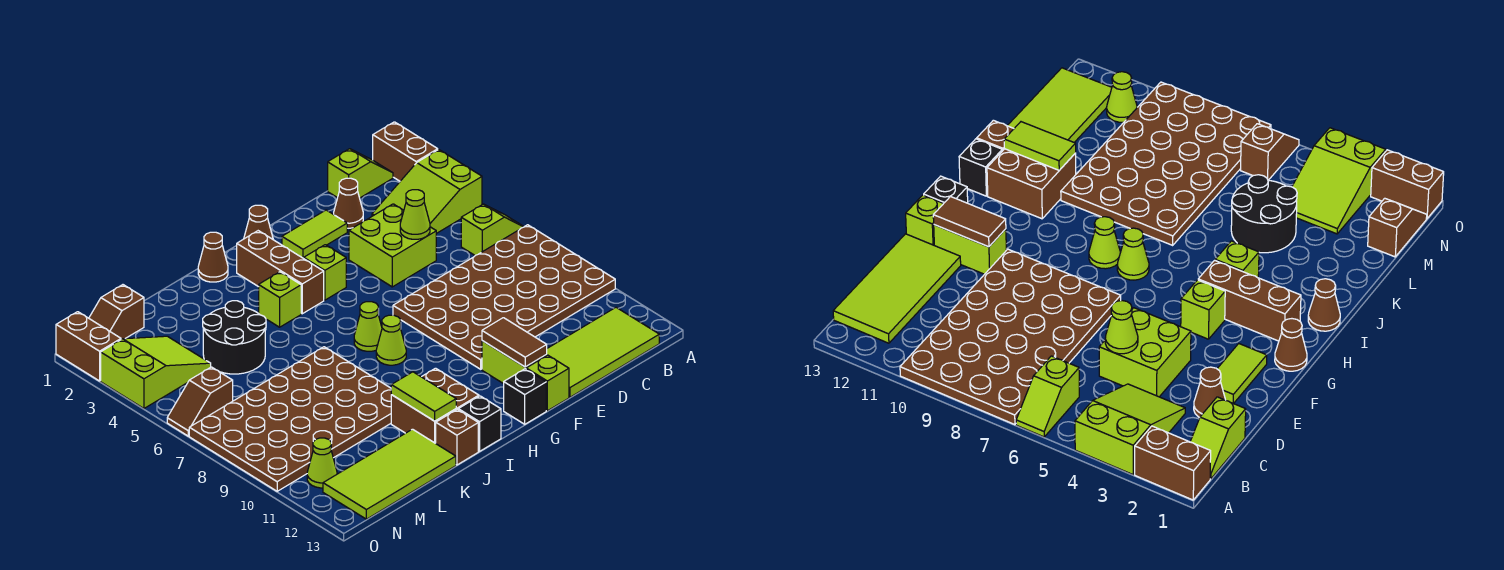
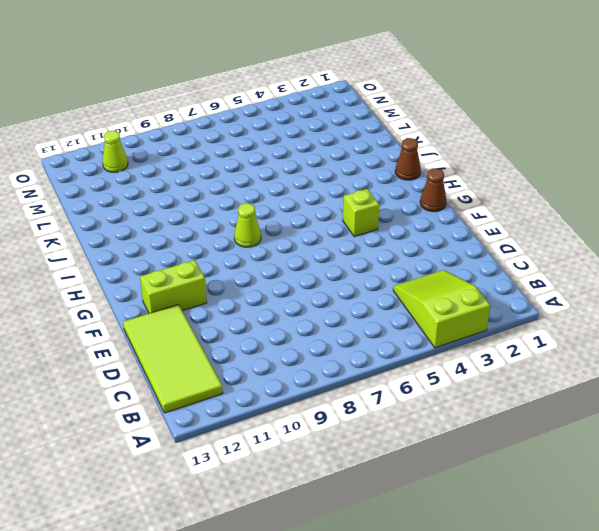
none -> brown brick A1:A2 level 1
none -> lime slope A6:B6 level 1 top B
none -> brown plate A7:F10 level 1
none -> lime slope B1:C1 level 1 top C

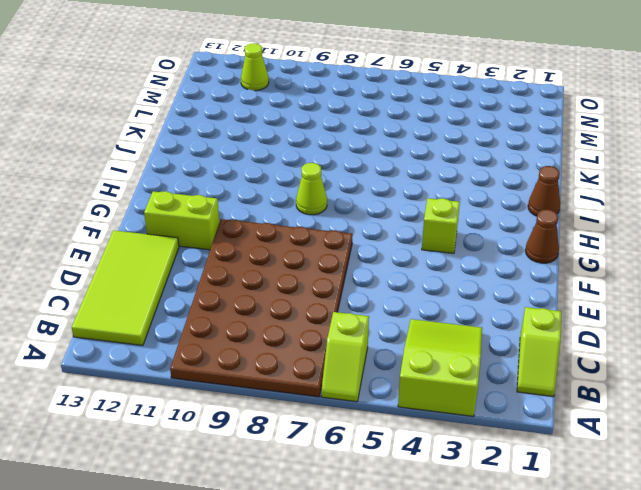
none -> brown brick A1:A2 level 1
none -> brown cone D2 level 1
none -> lime brick D4:E5 level 1
none -> lime tile E2:F2 level 1

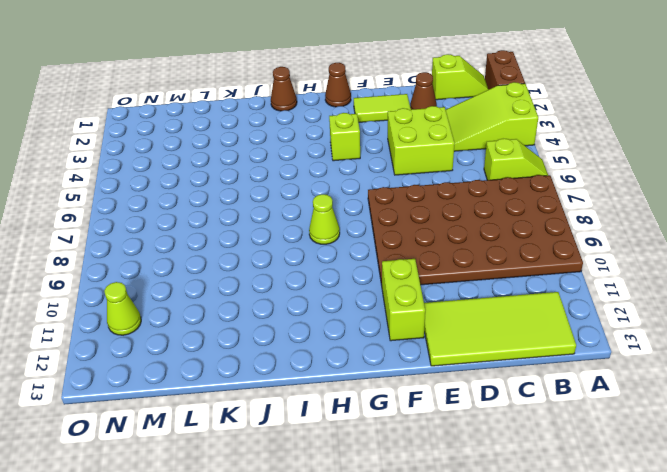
none -> lime brick F13 level 1
none -> black brick G13 level 1
none -> brown brick H2:H4 level 1
none -> lime cone H7 level 1

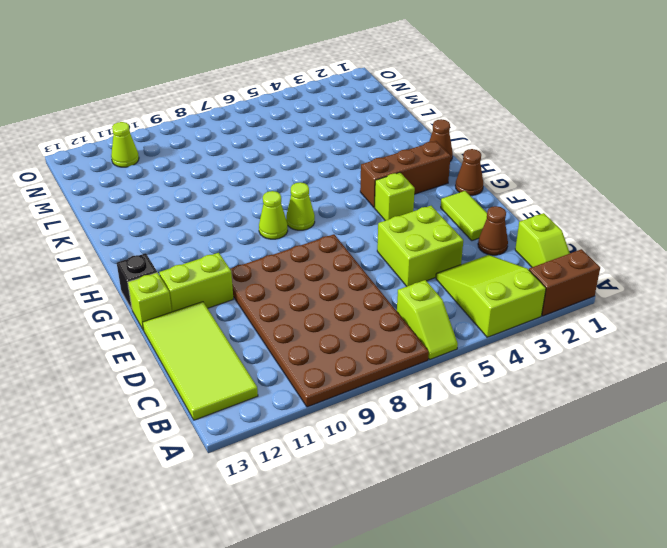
none -> lime brick I4 level 1
none -> brown brick I11:J12 level 1
none -> black brick I13 level 1
none -> brown plate J7:O10 level 1

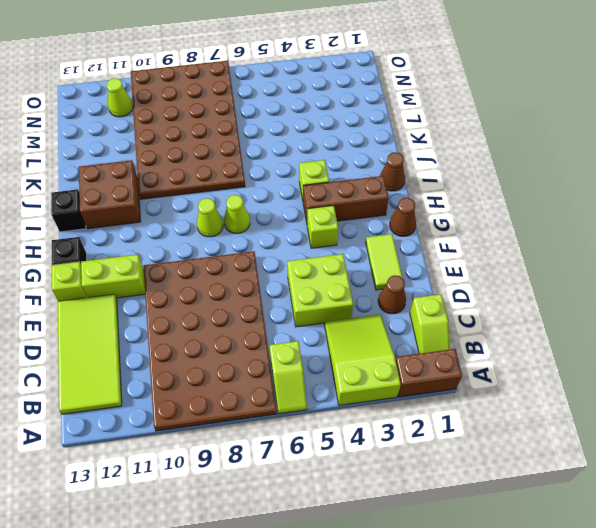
none -> brown brick J13 level 1
none -> black round brick K4:L5 level 1
none -> lime tile K12:N13 level 1
none -> brown slope M1:N1 level 1 top M

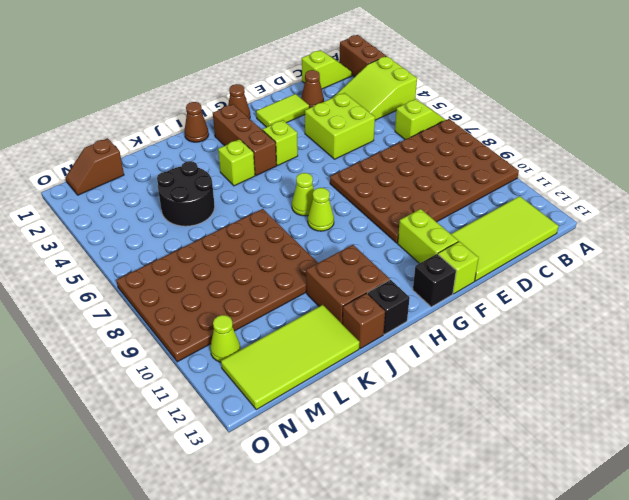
none -> lime slope M3:O4 level 1 top O
none -> brown slope N6:O6 level 1 top N
none -> brown brick O1:O2 level 1
none -> lime cone D5 level 2

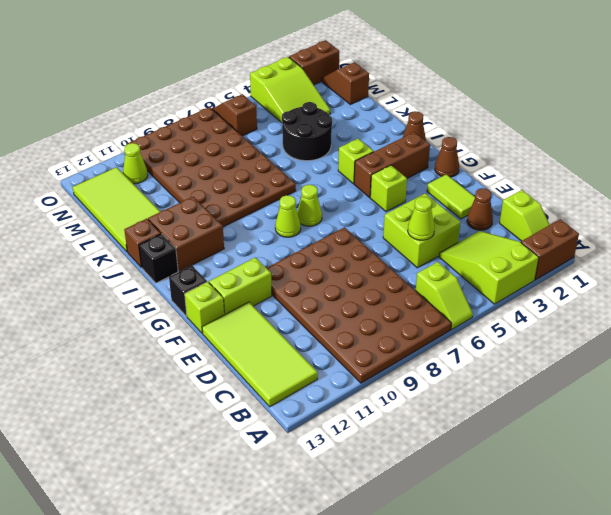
none -> brown tile F11:F12 level 2
none -> lime tile J11:J12 level 2

